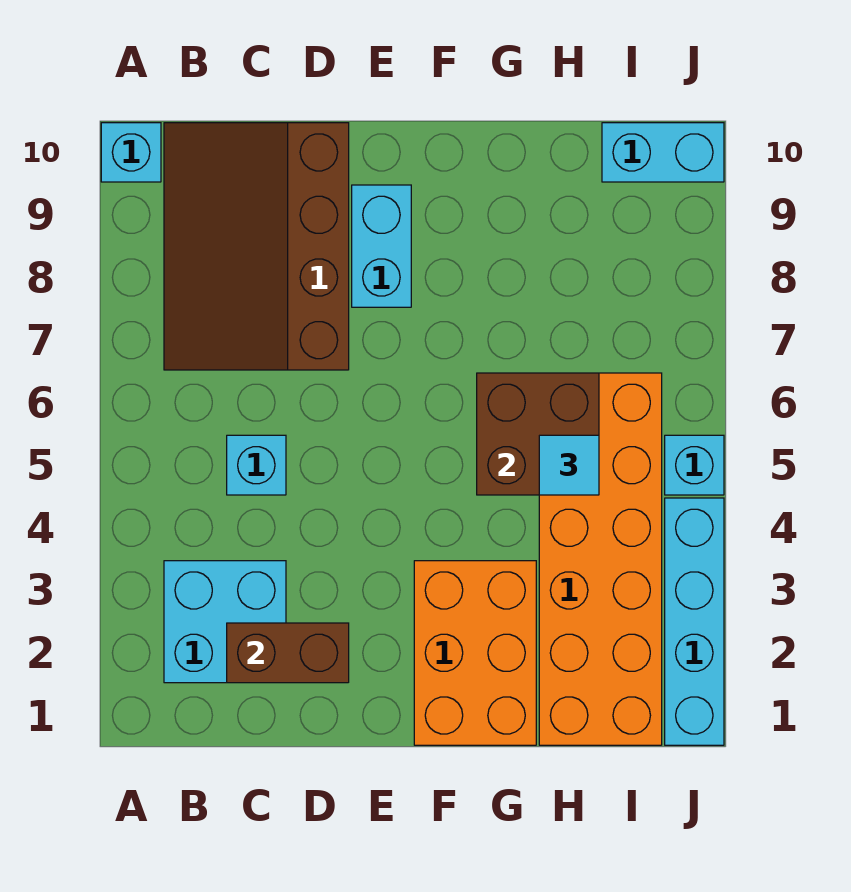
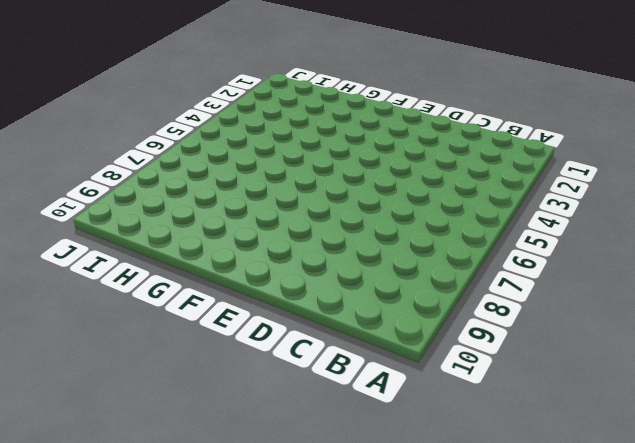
none -> cyan brick A10 level 1
none -> cyan brick B2:C3 level 1
none -> brown slope B7:D10 level 1 top D

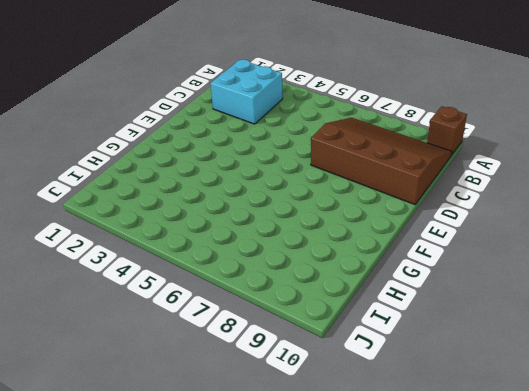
brown brick A10 level 1 -> cyan brick A10 level 1
none -> cyan brick C5 level 1
none -> cyan brick E8:E9 level 1
none -> orange brick F1:G3 level 1

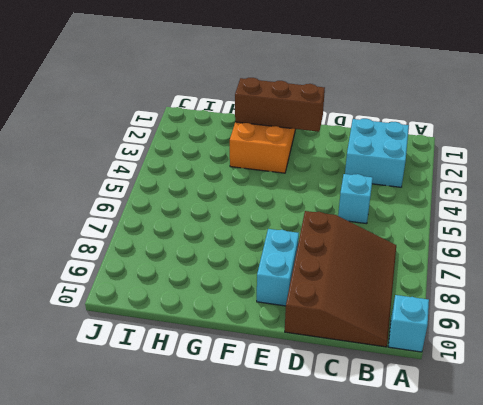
brown brick E2:G2 level 2 -> none
none -> orange brick H1:I6 level 1
none -> cyan brick I10:J10 level 1
none -> cyan brick J1:J4 level 1

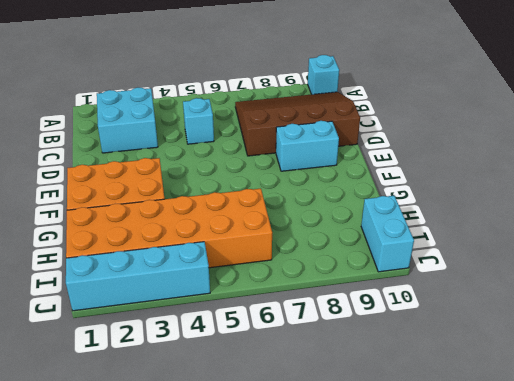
none -> cyan brick J5 level 1
none -> brown brick C2:D2 level 2
none -> brown brick G5:H6 level 2

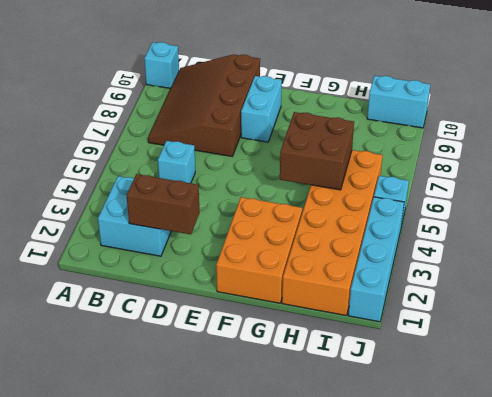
none -> cyan tile H5 level 3

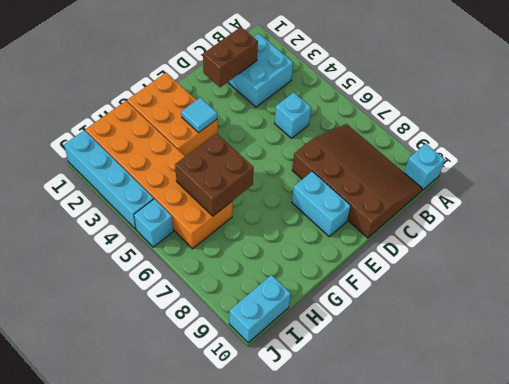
cyan tile F3 level 2 -> cyan tile H5 level 3

